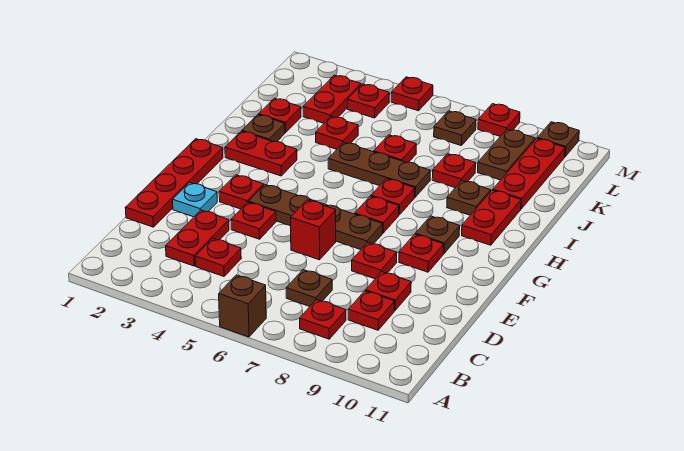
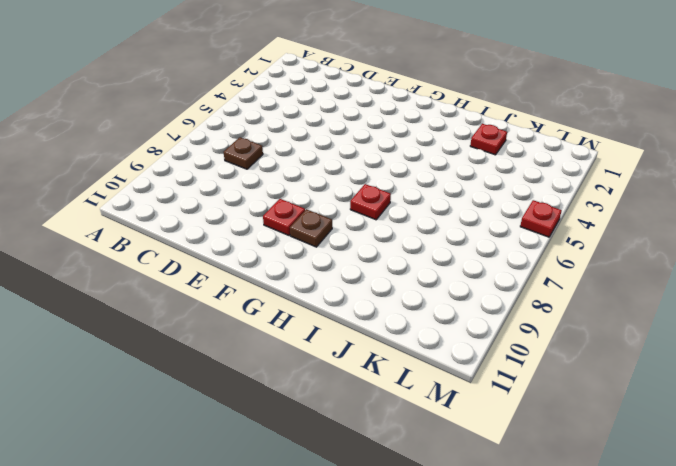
none -> brown brick A6 level 1
none -> red plate B8 level 1
none -> red plate C3:D3 level 1
none -> red plate C4 level 1

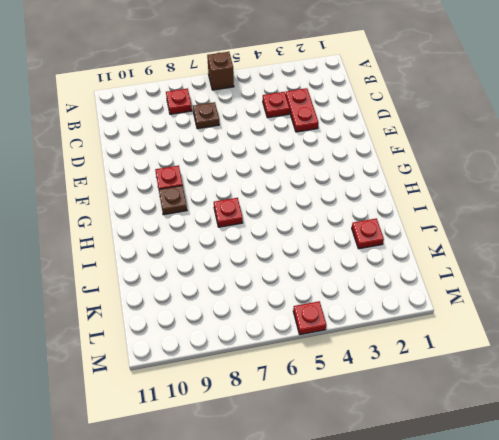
none -> red plate C9 level 1
none -> red plate D1:G1 level 1
none -> red plate D9 level 1
none -> cyan plate E2 level 1

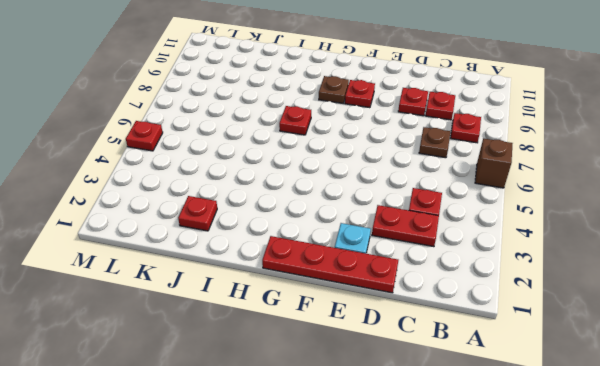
none -> red plate E4 level 1
none -> red brick E6 level 1
none -> red plate E8 level 1
none -> red plate F3 level 1

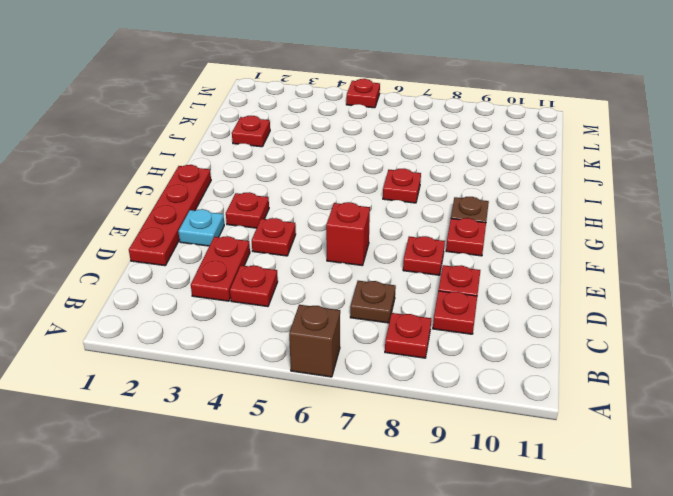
none -> brown plate F4:F7 level 1
none -> red plate G7 level 1
none -> red plate H2:H3 level 1
none -> red plate H10:I10 level 1

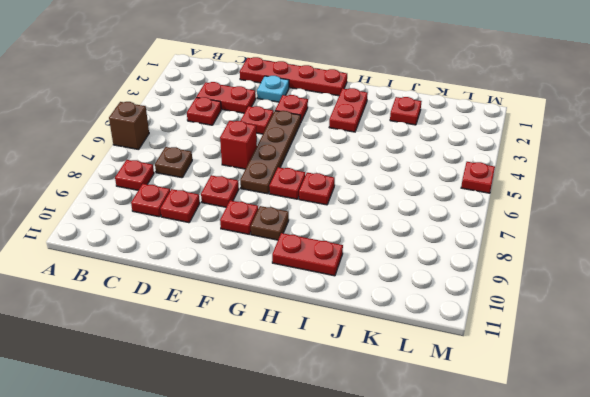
none -> brown plate I2 level 1
none -> brown plate I5:I7 level 1
none -> brown plate I9 level 1
none -> red plate J4 level 1

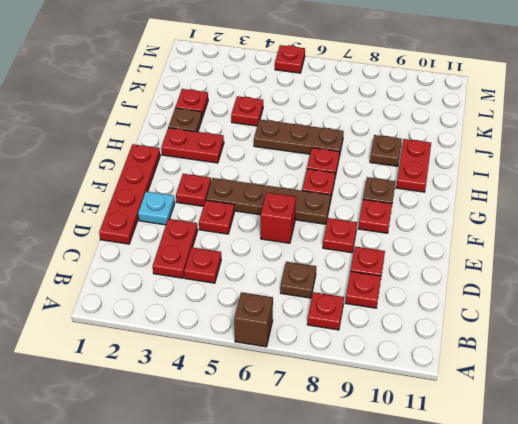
none -> red plate J6 level 1
none -> red plate J8 level 1
none -> red plate J10:L10 level 1
none -> red plate K3:L3 level 1

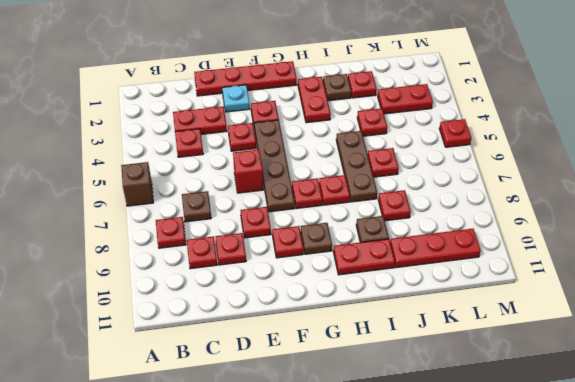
none -> brown plate K9:L9 level 1
none -> red plate L4 level 1
none -> brown plate L7 level 1
none -> red plate M8 level 1

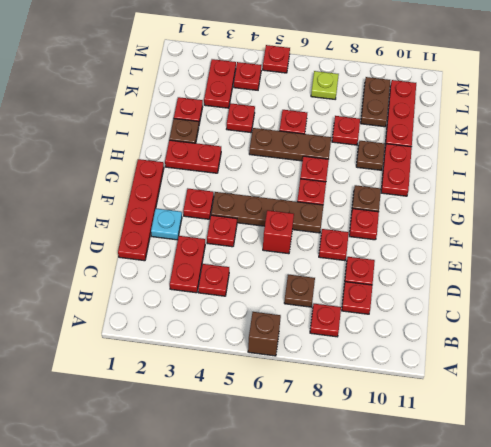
lime plate L7 level 1 -> brown plate L7 level 1
none -> red plate M8 level 1
none -> brown plate M10 level 1

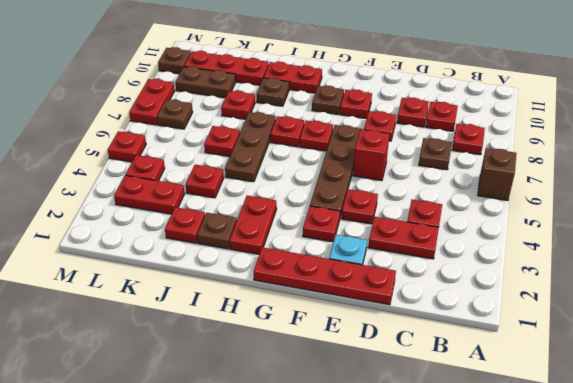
red plate M7:M8 level 1 -> red plate M8 level 1

